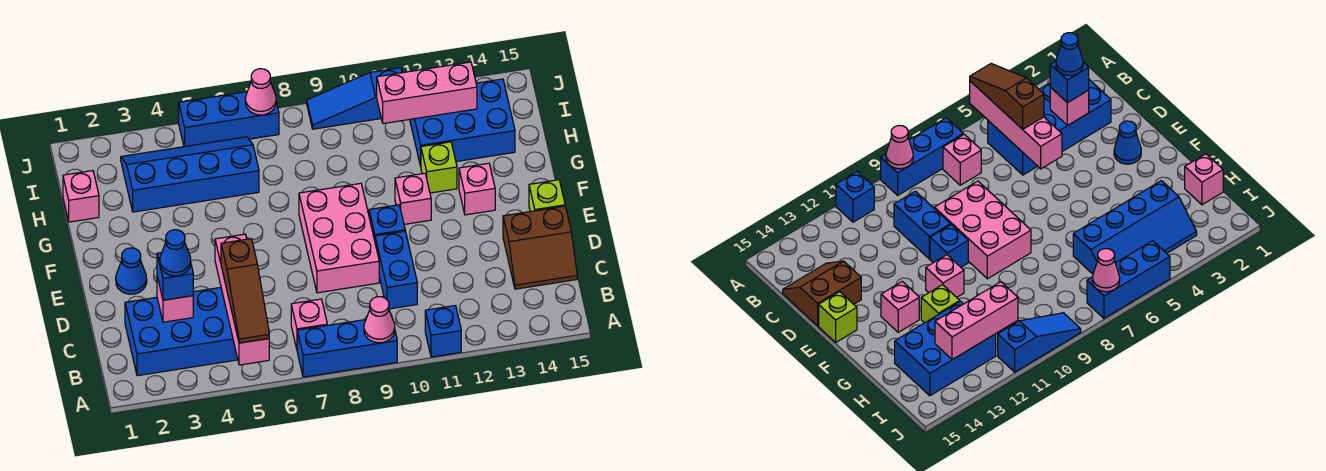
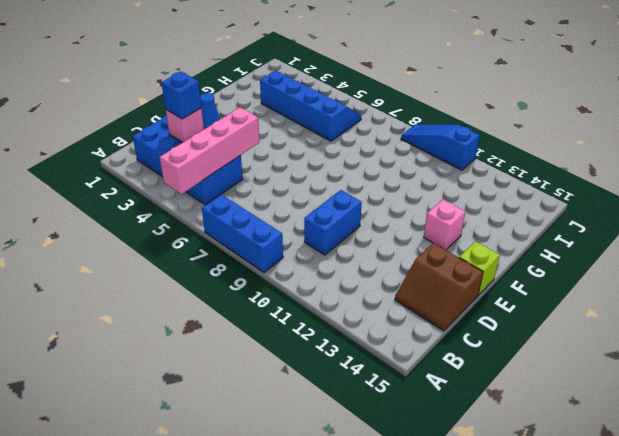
none -> blue brick A11 level 1
none -> pink brick B7 level 1
none -> pink brick D8:F9 level 1

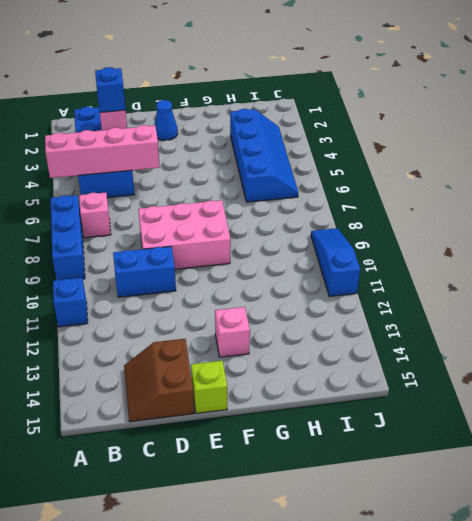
none -> blue brick E10 level 1
none -> pink brick F11 level 1
none -> lime brick G12 level 1

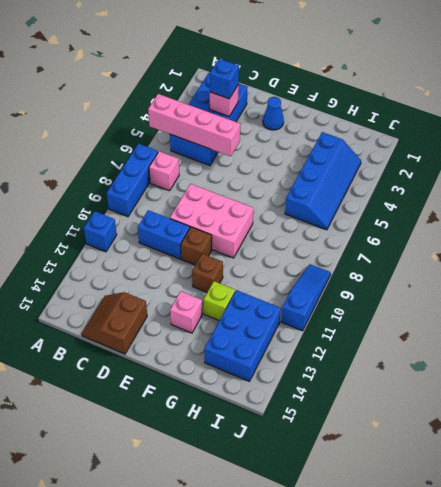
brown brick E10 level 1 -> blue brick E10 level 1
brown brick F11 level 1 -> pink brick F11 level 1
none -> lime brick E15 level 1
none -> pink brick H1 level 1
none -> blue brick J5:J7 level 1

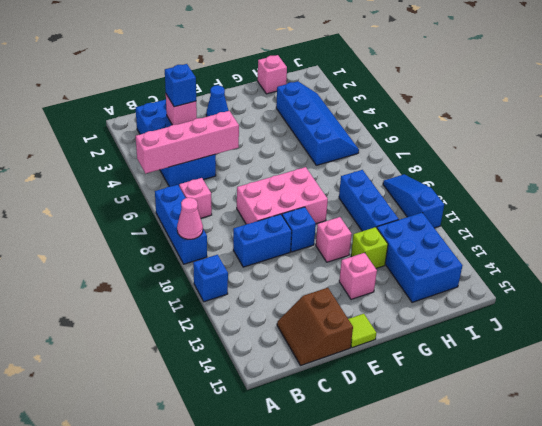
lime tile E15 level 1 -> lime brick E15 level 1
blue brick H9:H11 level 1 -> blue brick J5:J7 level 1
none -> pink brick I11:I13 level 2
none -> pink cone J7 level 2
none -> brown slope A5:C5 level 3 top C

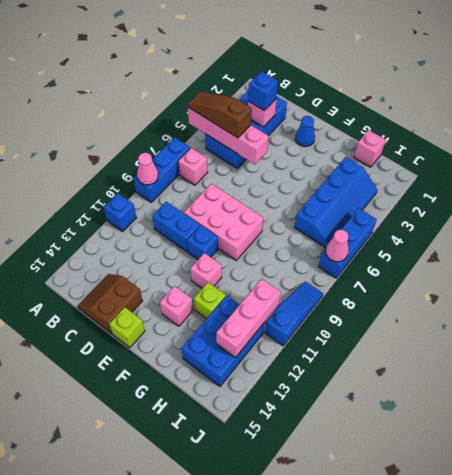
none -> blue cone C3 level 4

